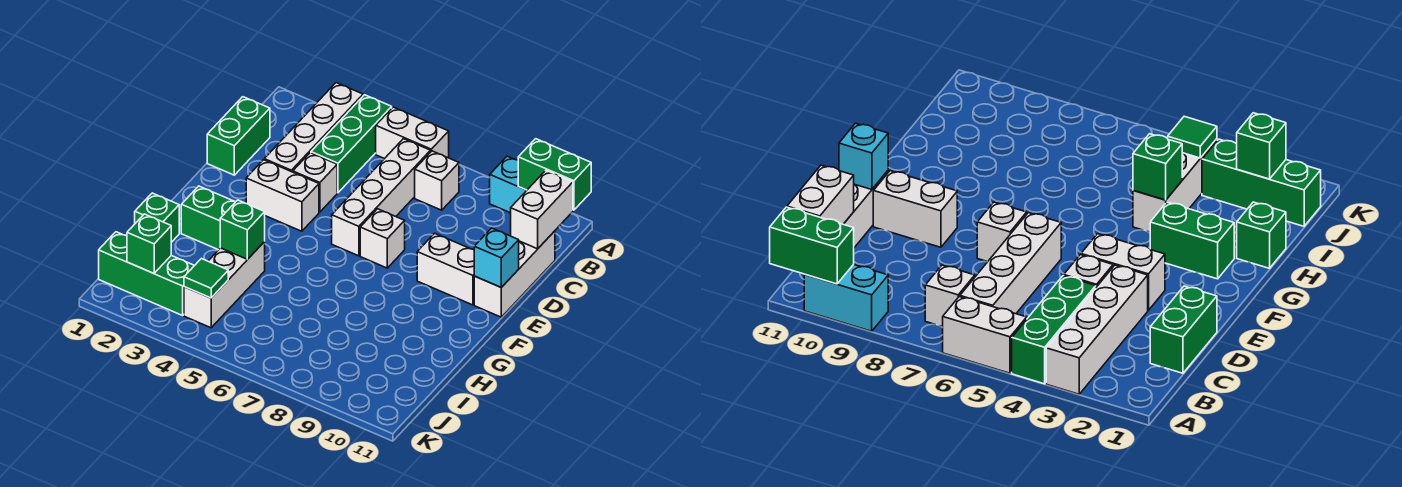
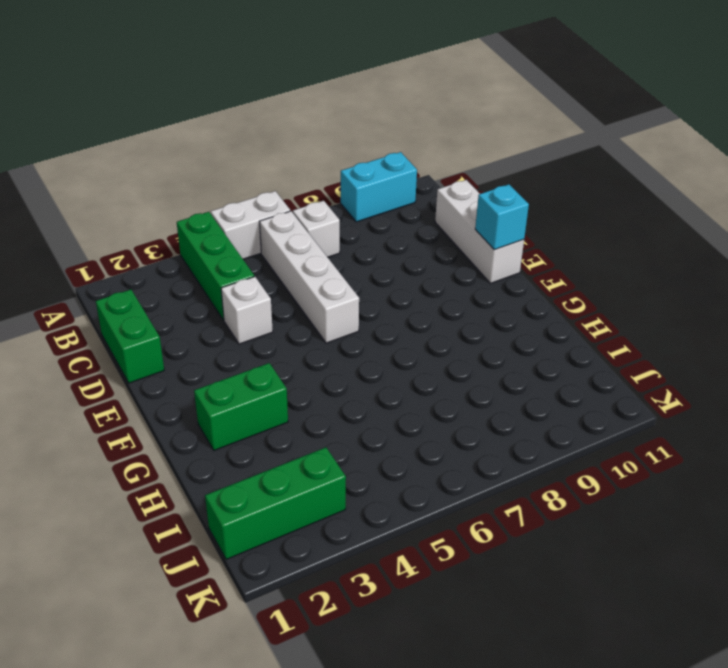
none -> white brick A3:D3 level 1
none -> white brick E3:E4 level 1
none -> white brick E7 level 1

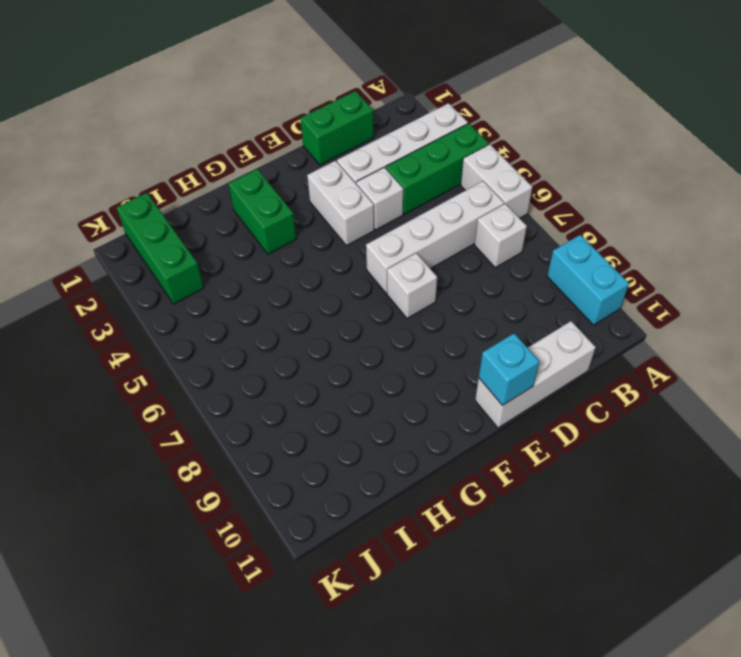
none -> white brick E9:E10 level 1
none -> green brick H1 level 1
none -> white brick H4:J4 level 1

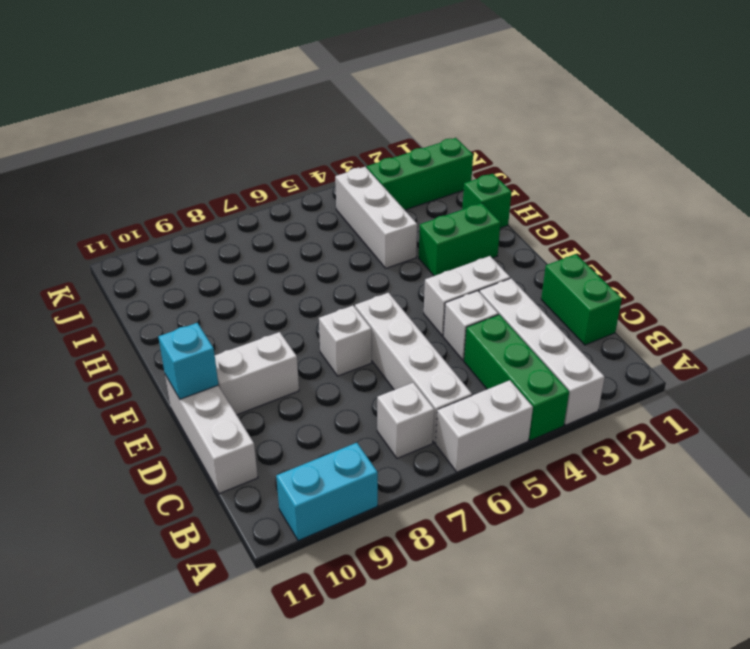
none -> green brick A10:A11 level 2
none -> white brick B11:C11 level 2
none -> green brick H4 level 2

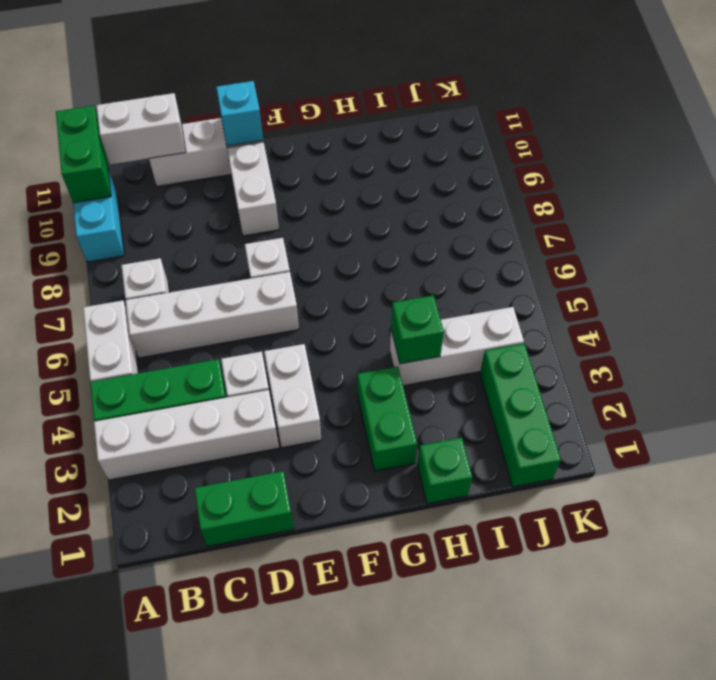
none -> green brick J2 level 2
none -> green tile J4 level 2

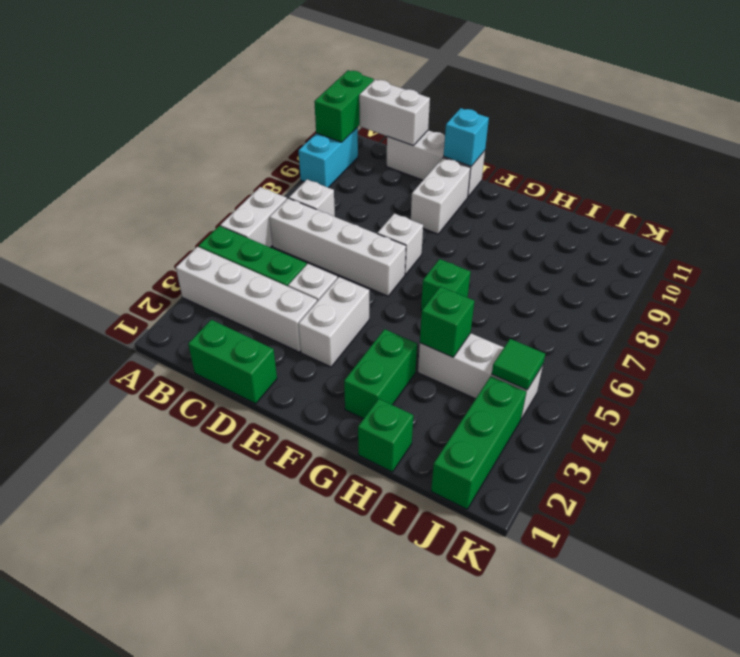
green brick G6 level 1 -> green brick J2 level 2

